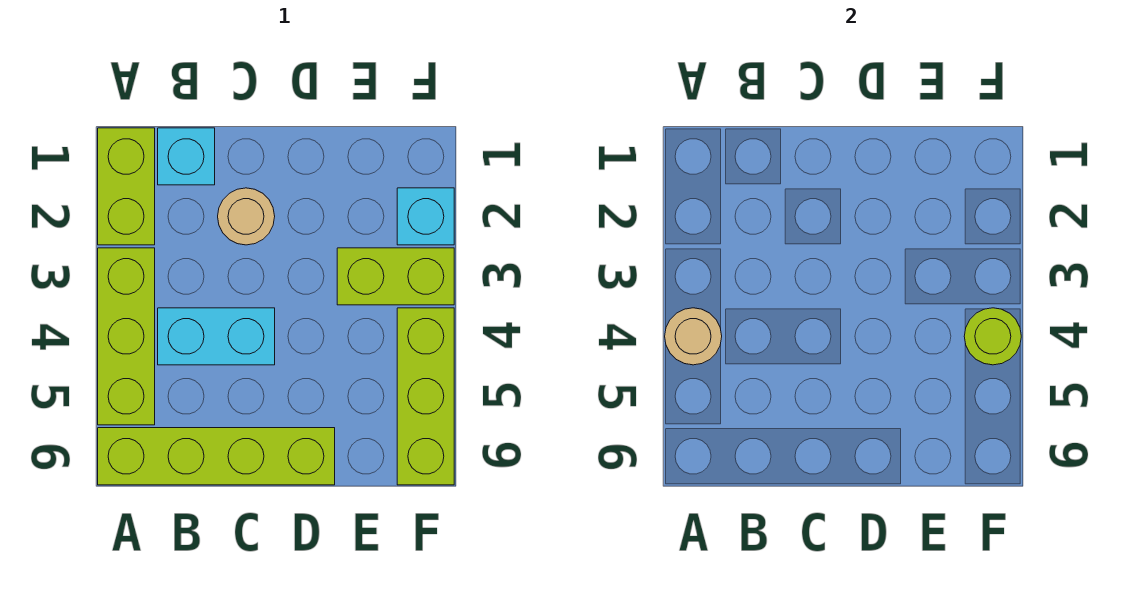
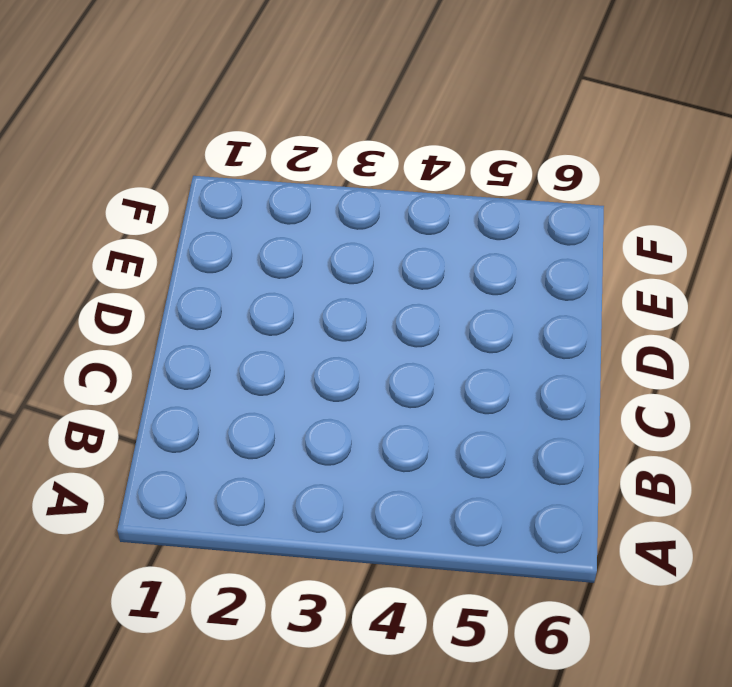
none -> lime brick A1:A2 level 1
none -> lime brick A3:A5 level 1

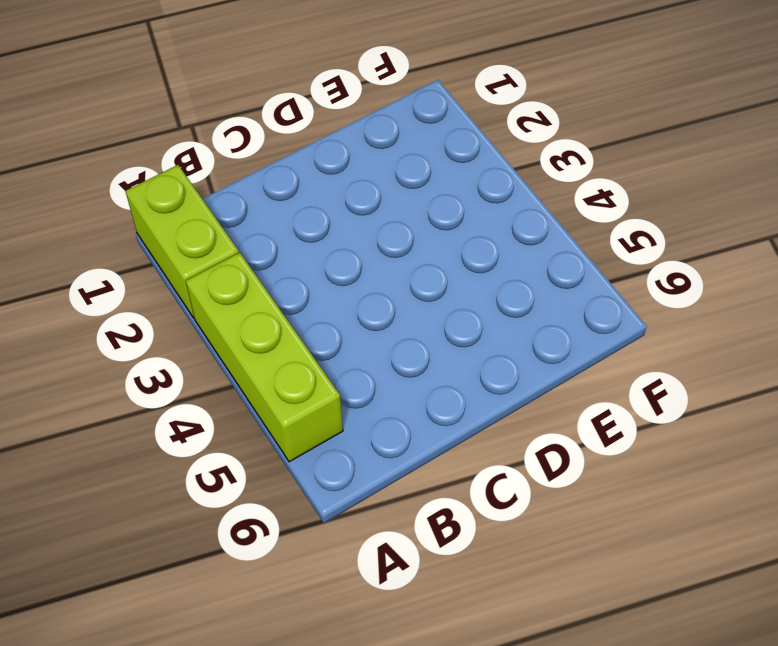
none -> lime brick A6:D6 level 1
none -> cyan brick B1 level 1

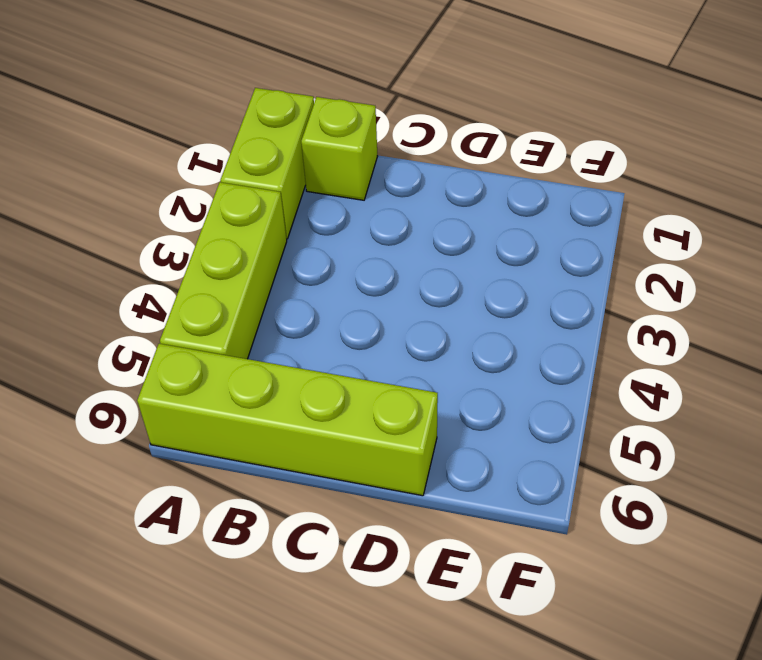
lime brick B1 level 1 -> cyan brick B1 level 1
none -> cyan brick B4:C4 level 1
none -> tan round brick C2 level 1

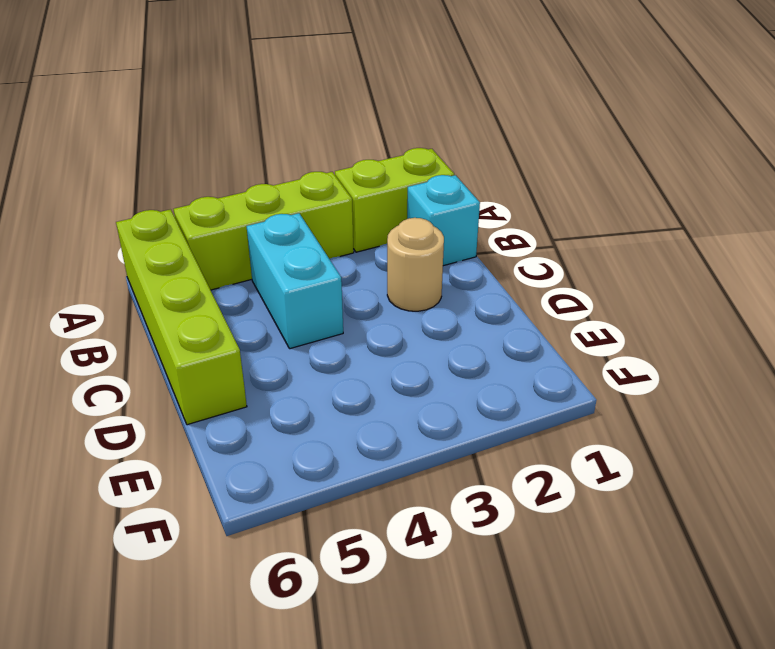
none -> lime brick E3:F3 level 1
none -> cyan brick F2 level 1

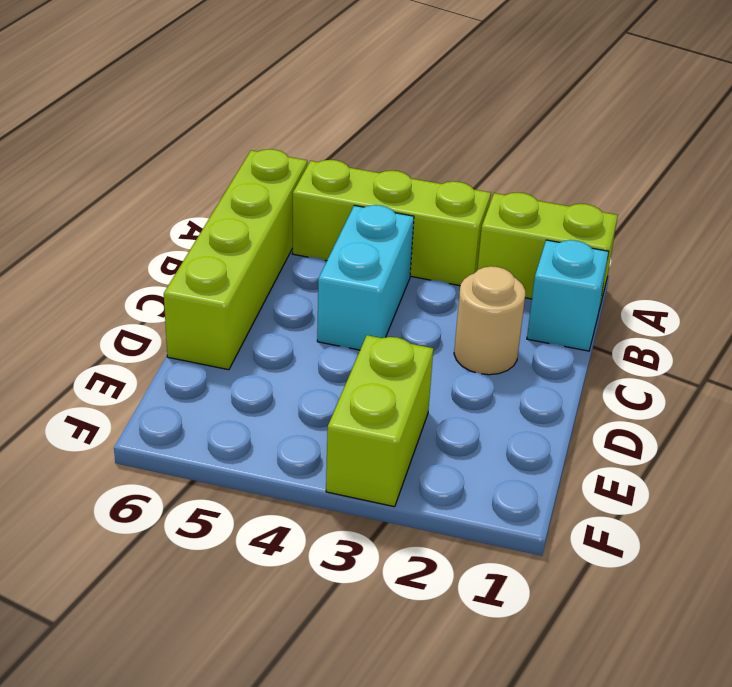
none -> cyan brick F2 level 1
none -> lime brick F4:F6 level 1

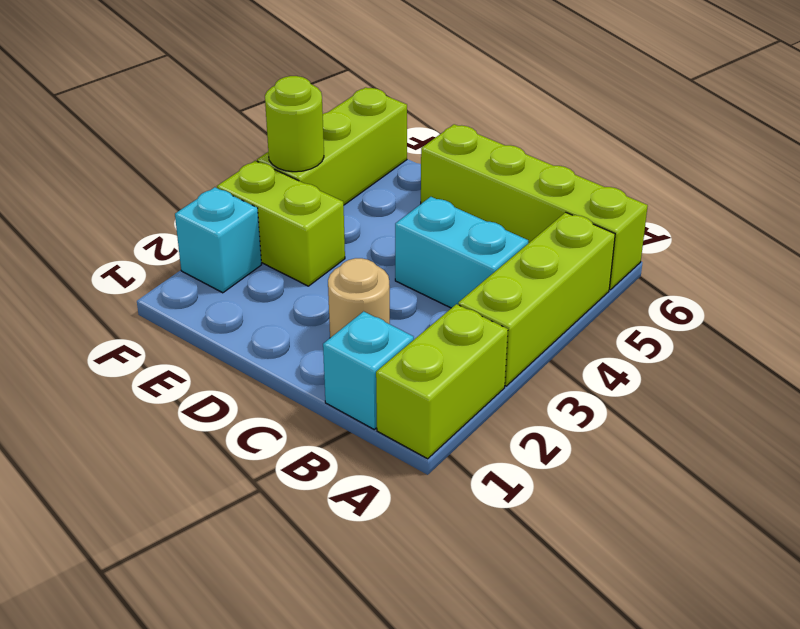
none -> tan round brick A4 level 2

